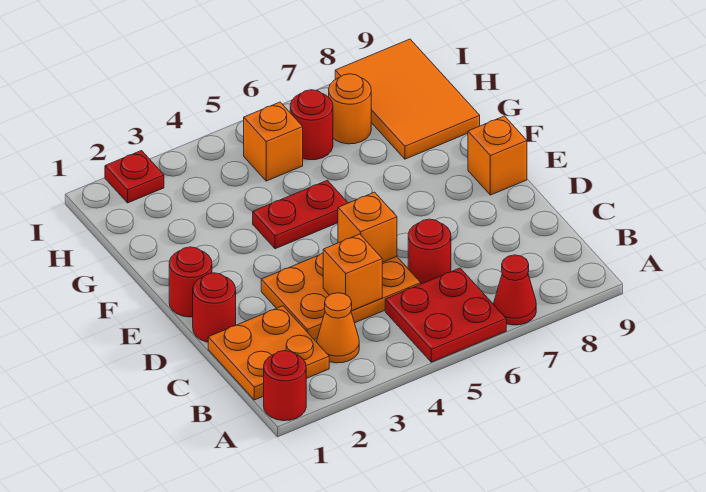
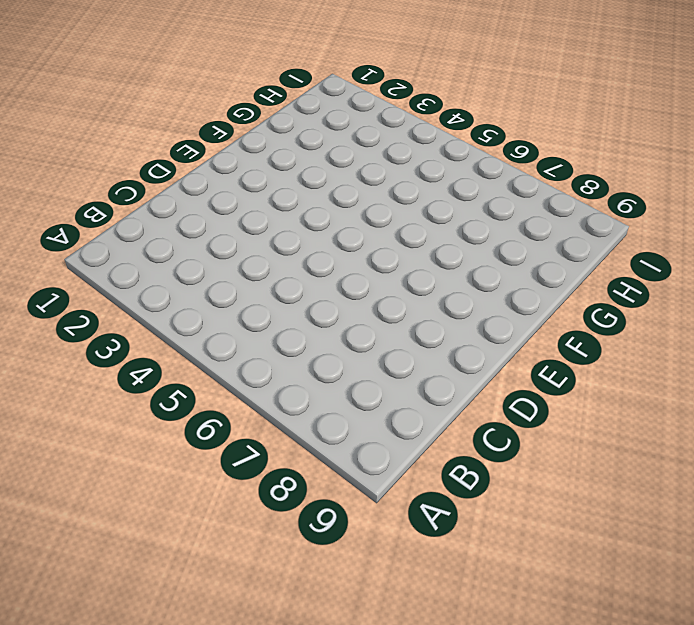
none -> red round brick A1 level 1
none -> red plate A5:B6 level 1
none -> red cone A7 level 1

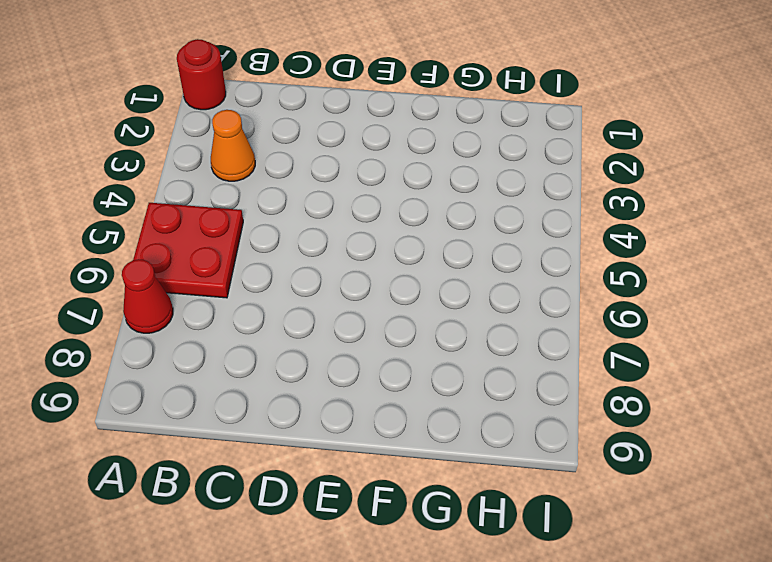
none -> orange plate B1:C2 level 1
none -> orange plate C3:D5 level 1
none -> red round brick C6 level 1

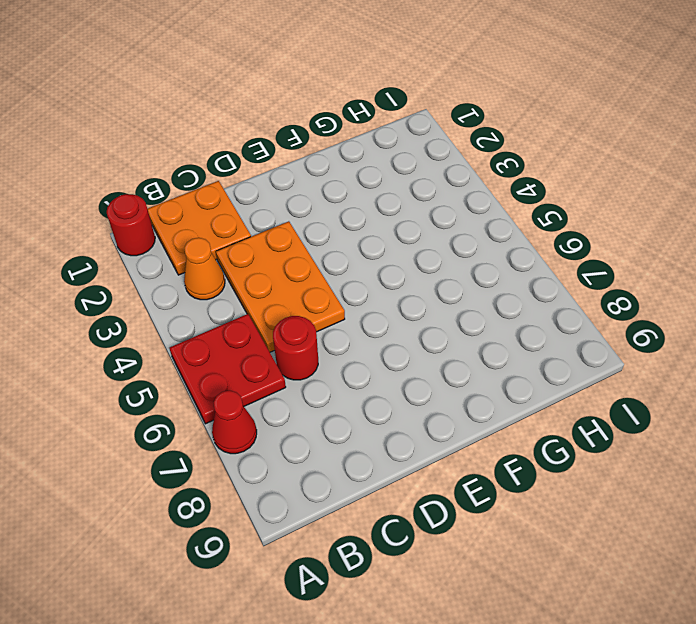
none -> red round brick D1 level 1
none -> red round brick E1 level 1
none -> orange brick E9 level 1

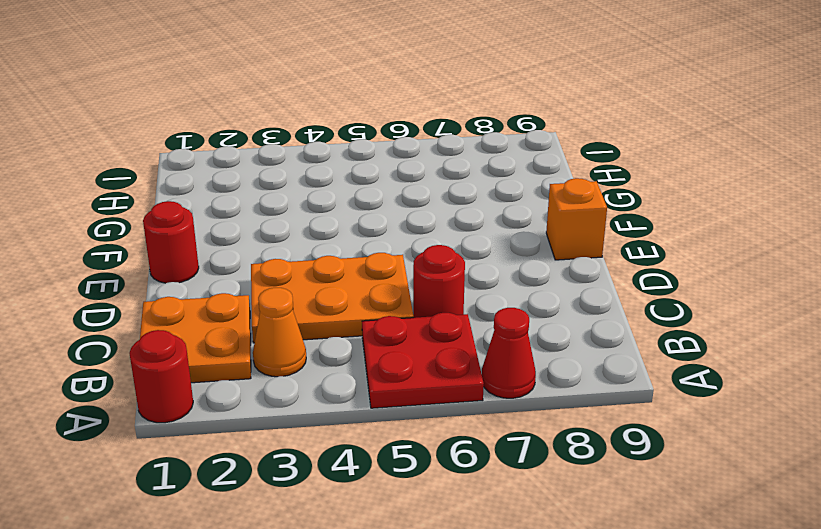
none -> red round brick D1 level 1
none -> red plate F4:F5 level 1
none -> orange tile G8:I9 level 1

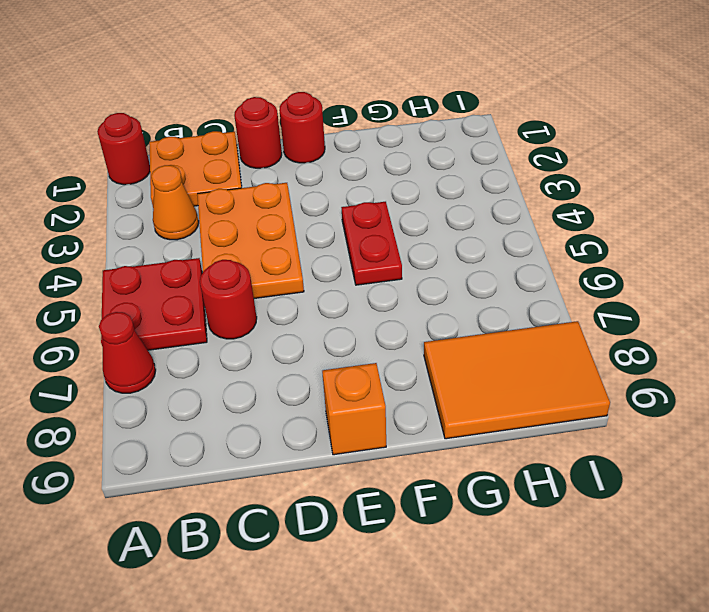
none -> orange brick H5 level 1
none -> red round brick H6 level 1
none -> orange round brick H7 level 1

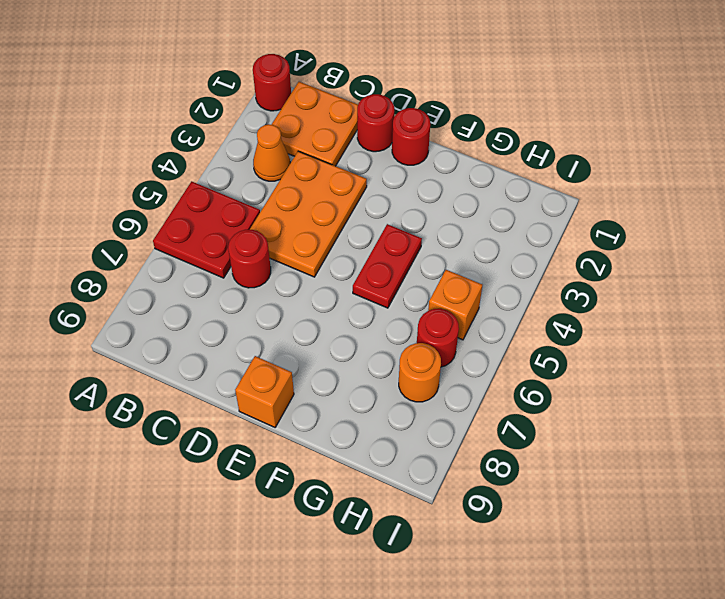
none -> red cone A7 level 1
none -> orange tile G8:I9 level 1
none -> red plate I2 level 1

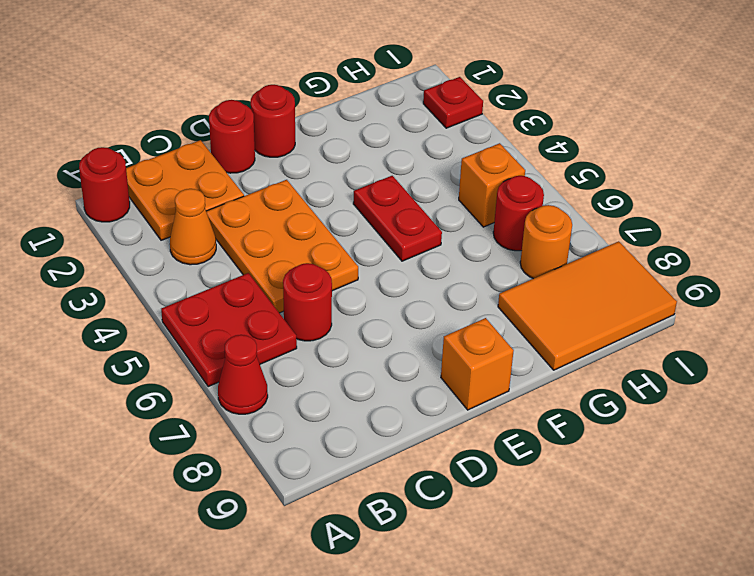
none -> orange brick C4 level 2
none -> orange brick D5 level 2

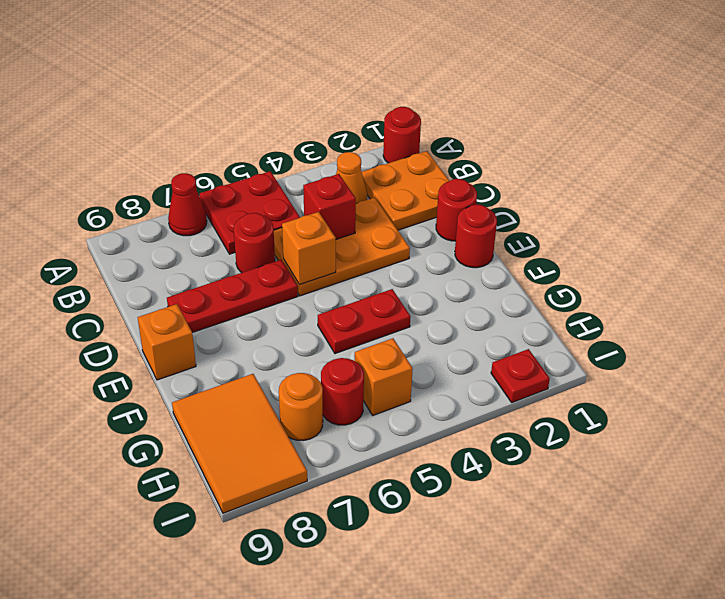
red brick C4 level 2 -> orange brick C4 level 2
red plate D6:D8 level 1 -> none

